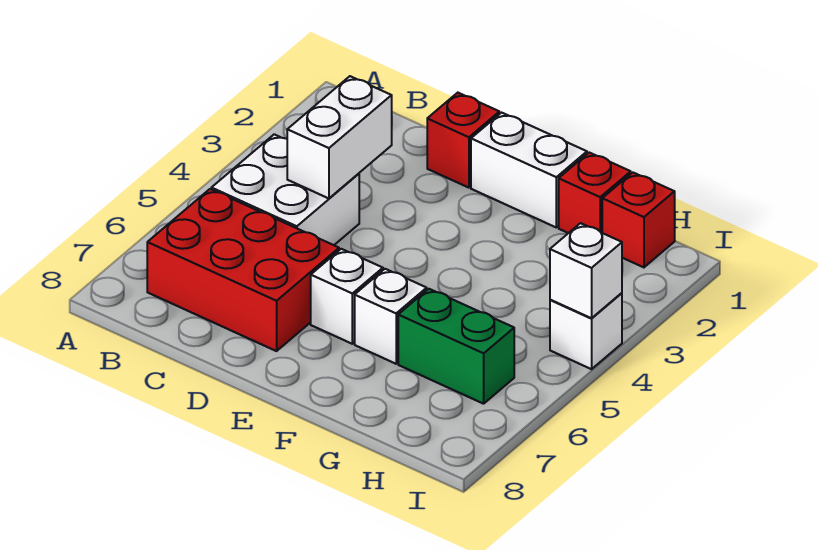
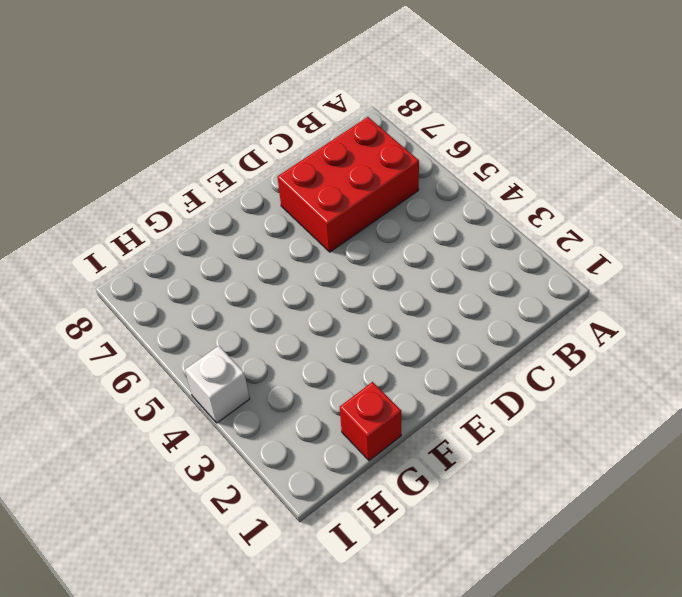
none -> white brick B4:C5 level 1
none -> red brick D1 level 1
none -> white brick E1:F1 level 1

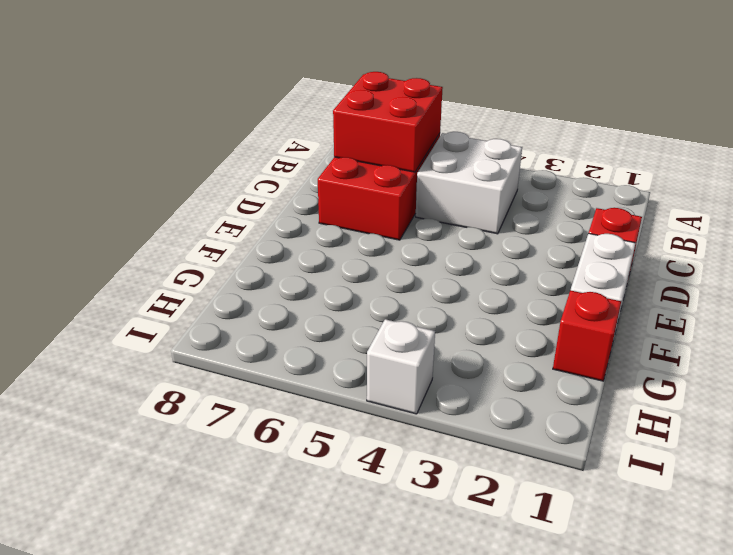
red brick B6:C7 level 2 -> none
none -> white brick E6 level 1
none -> white brick F6 level 1
none -> green brick G6:H6 level 1

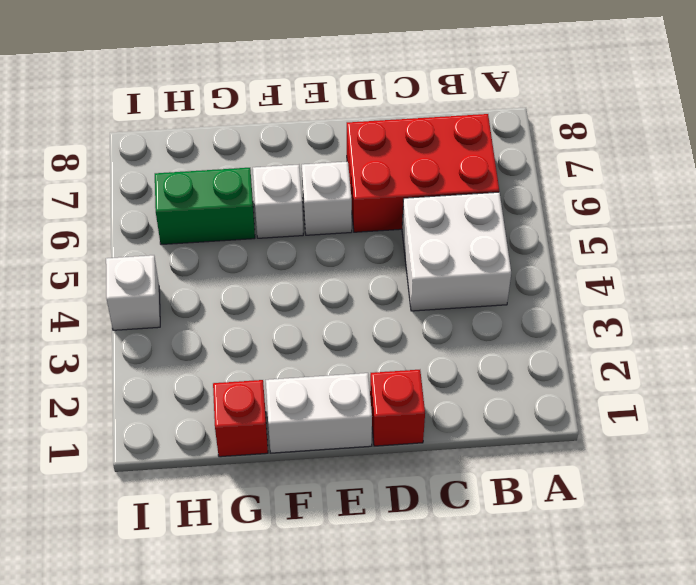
none -> red brick H1 level 1
none -> white brick C3:C4 level 2
none -> white brick I4 level 2

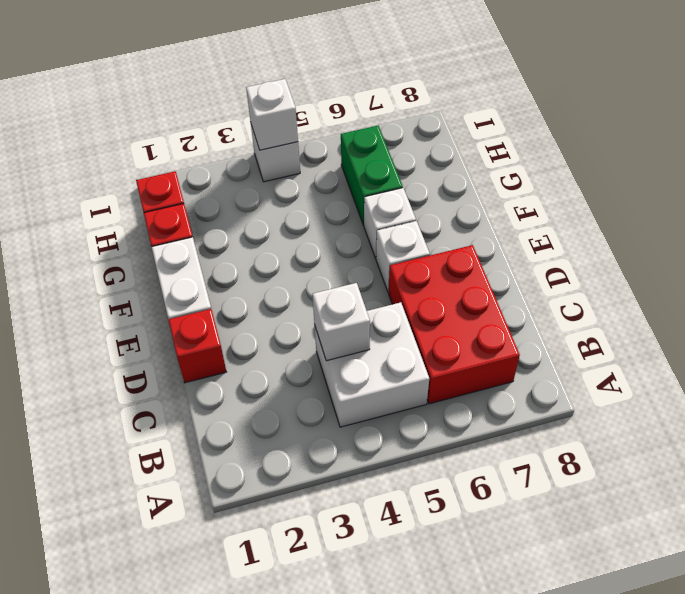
white brick C4 level 2 -> white brick C3:C4 level 2

